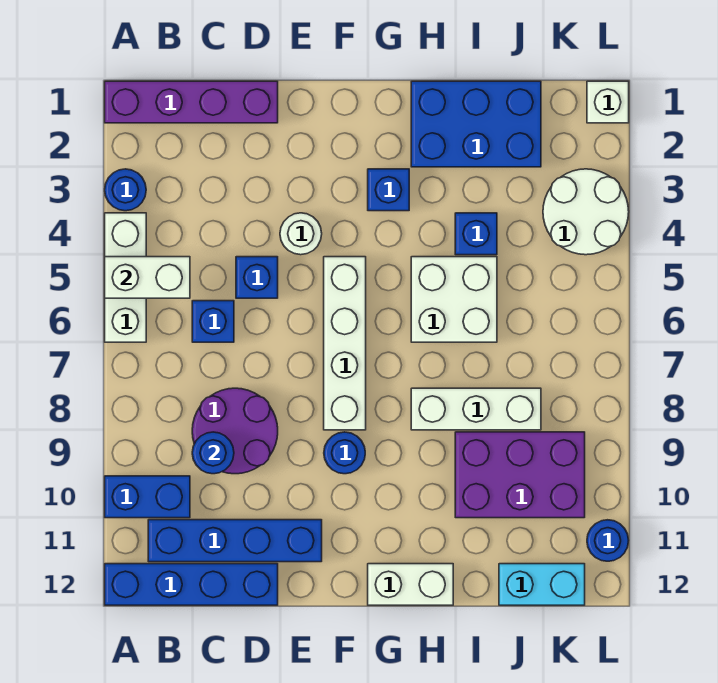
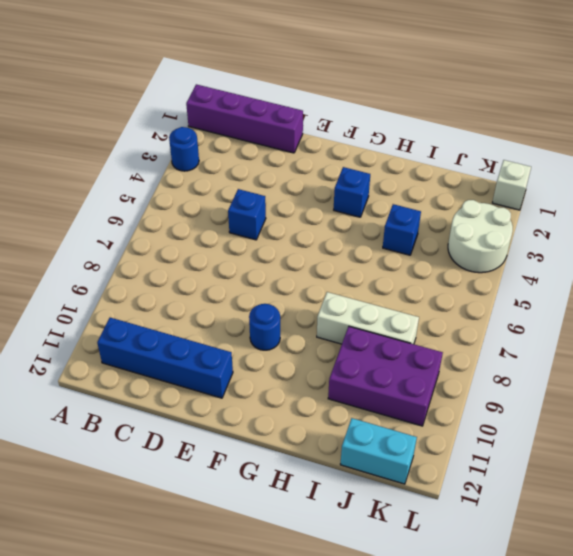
none -> white brick A4:A6 level 1
none -> blue brick A10:B10 level 1
none -> blue brick A12:D12 level 1

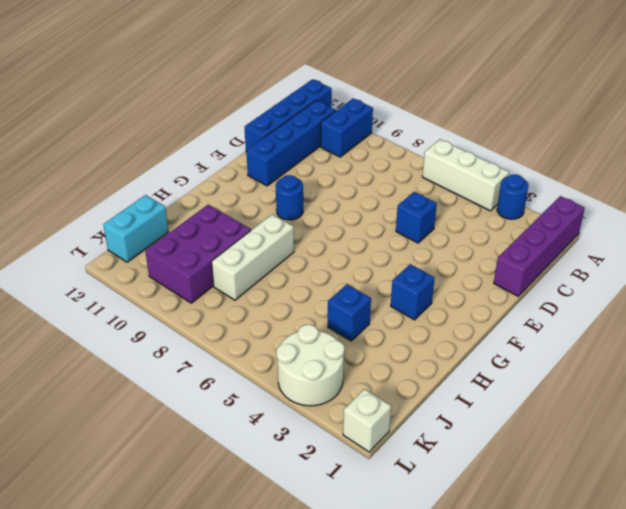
none -> blue brick C6 level 1
none -> purple round brick C8:D9 level 1
none -> white round brick E4 level 1

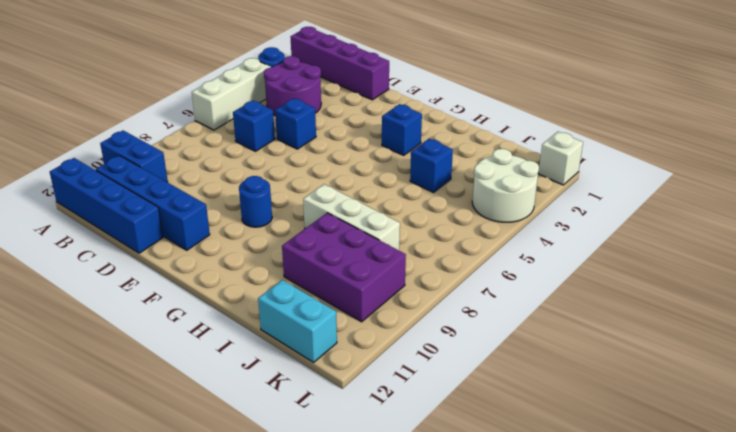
purple round brick B3:C4 level 1 -> purple round brick C8:D9 level 1
none -> white round brick E4 level 1
none -> white brick F5:F8 level 1
none -> white brick G12:H12 level 1

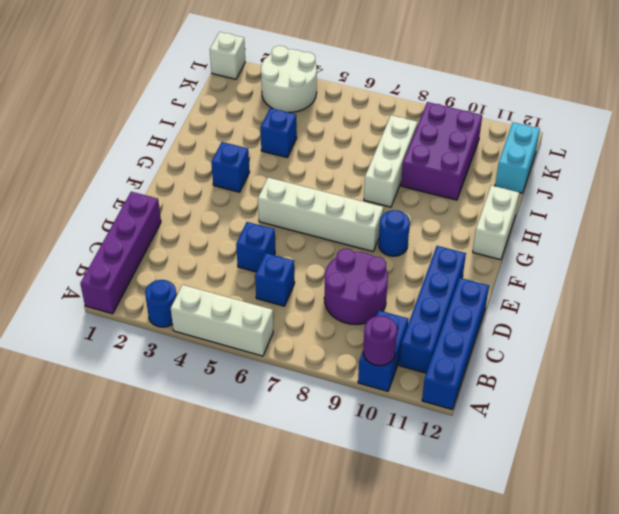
purple round brick A10 level 2 -> none
none -> white round brick E4 level 1
none -> blue brick H1:J2 level 1
none -> white brick H5:I6 level 1

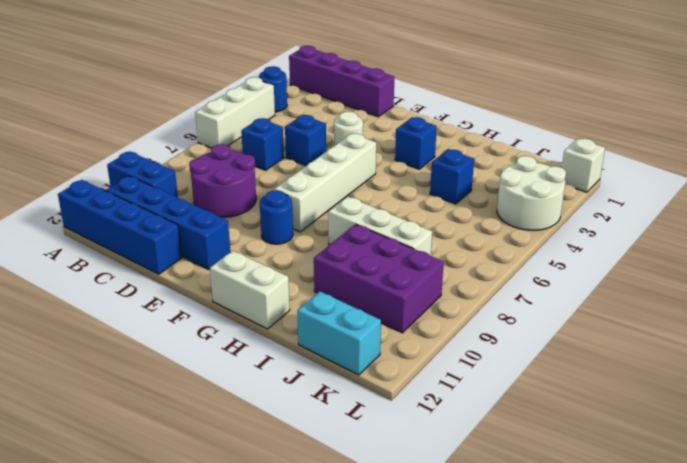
none -> blue brick H1:J2 level 1
none -> white brick H5:I6 level 1
none -> blue round brick L11 level 1

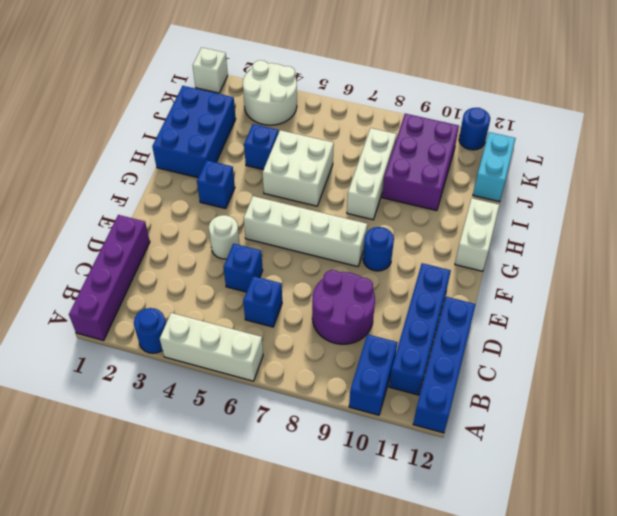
none -> white brick A5:B5 level 2
none -> blue round brick C9 level 2

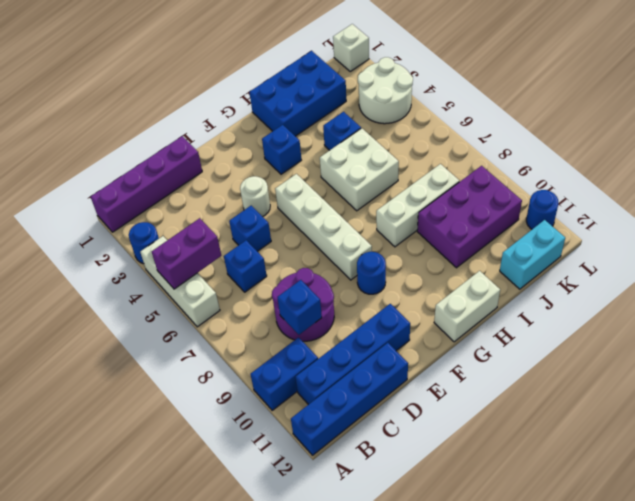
purple brick A5:B5 level 2 -> white brick A5:B5 level 2
blue brick C9 level 2 -> blue round brick C9 level 2

